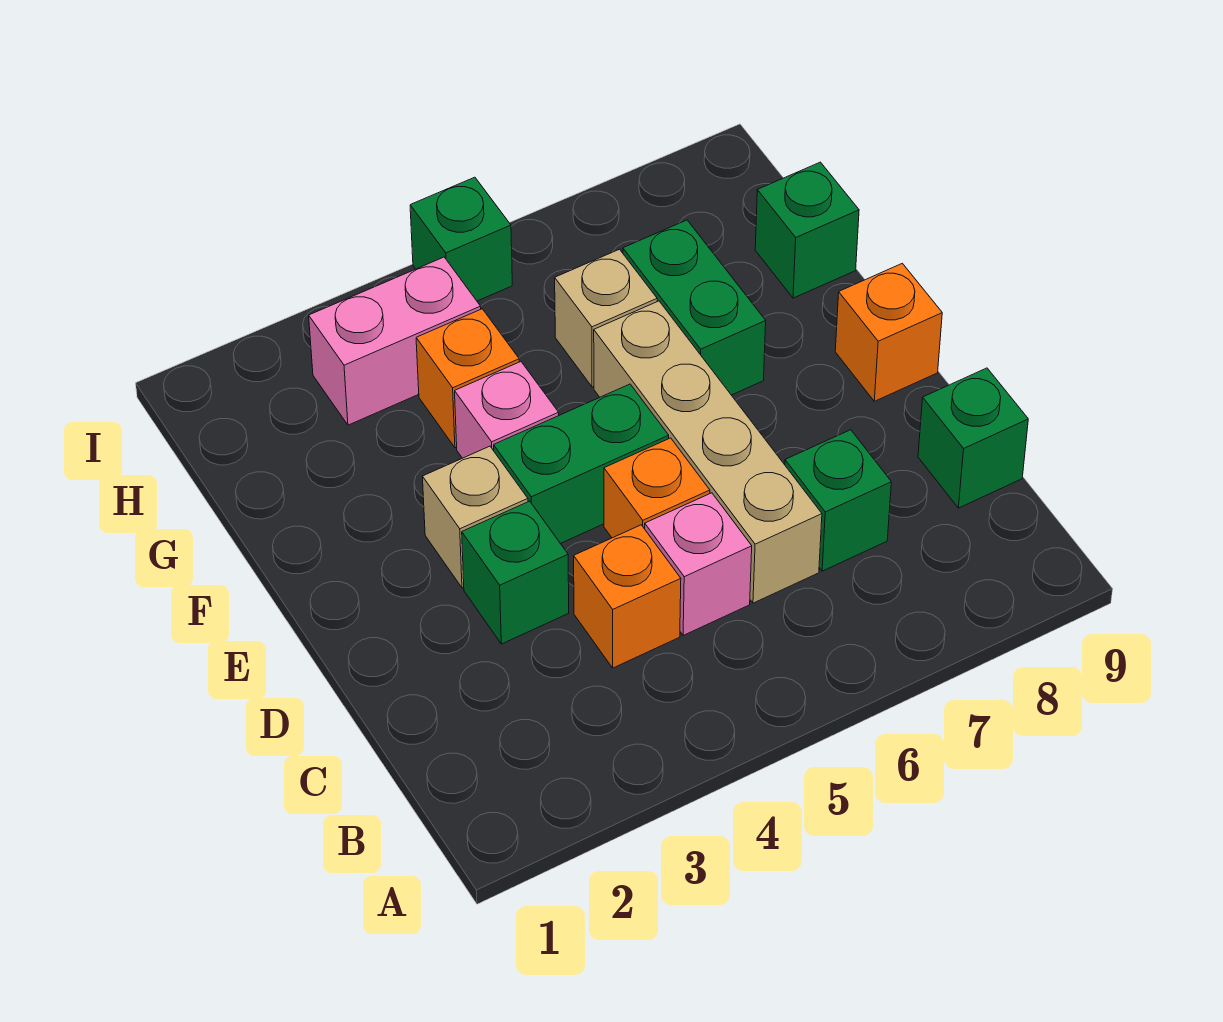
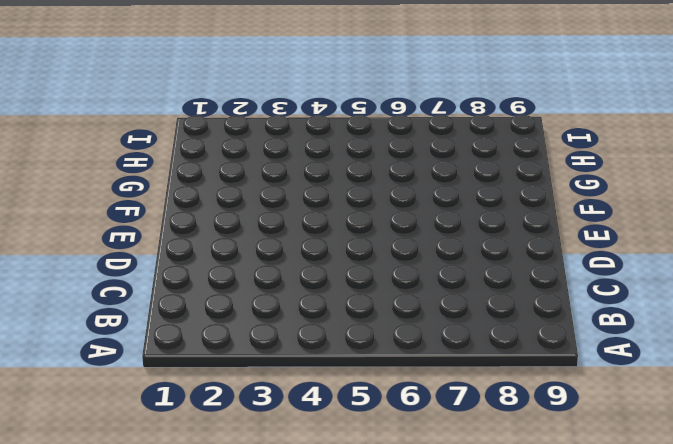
none -> orange brick C4 level 1
none -> pink brick C5 level 1
none -> tan brick C6:F6 level 1

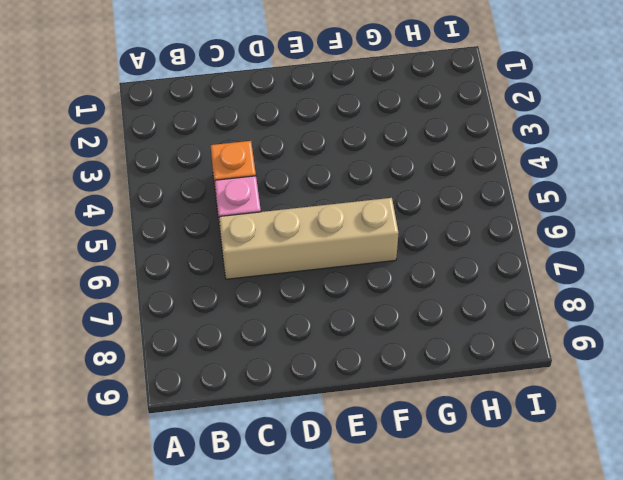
none -> green brick C7 level 1
none -> green brick C9 level 1
none -> green brick D3 level 1

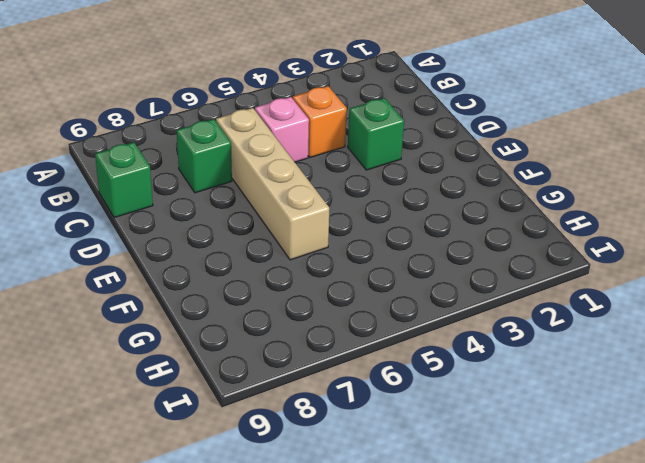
none -> orange brick D5 level 1
none -> tan brick E3 level 1
none -> green brick E4:E5 level 1

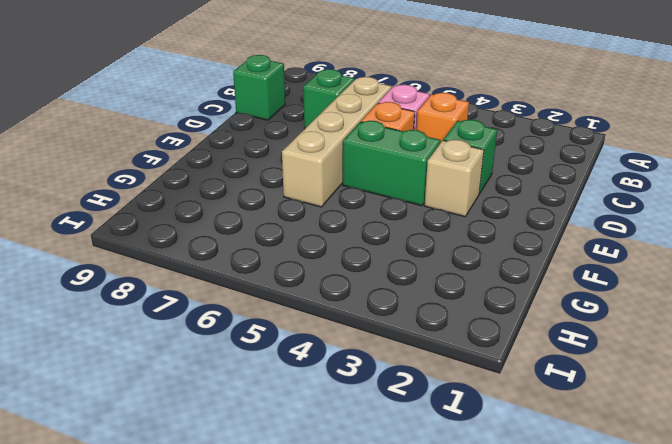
none -> orange brick E9 level 1
none -> pink brick F4 level 1
none -> green brick F7:G7 level 1

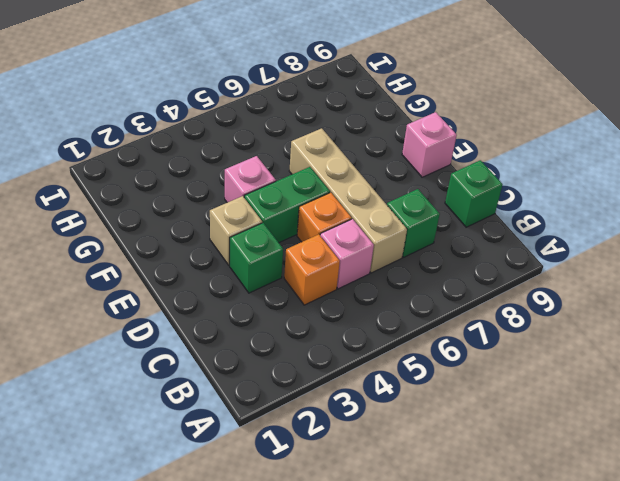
pink brick E9 level 1 -> orange brick E9 level 1
none -> green brick F7:G7 level 1
none -> orange brick G4 level 1
none -> tan brick G6 level 1

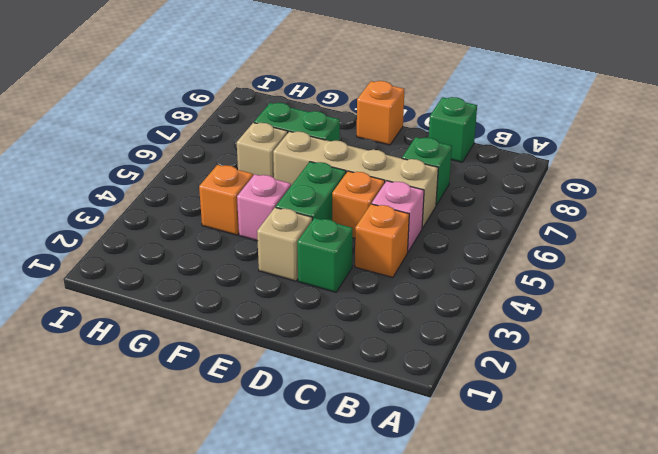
none -> green brick G9 level 1
none -> pink brick H3:H4 level 1
none -> green brick I5 level 1

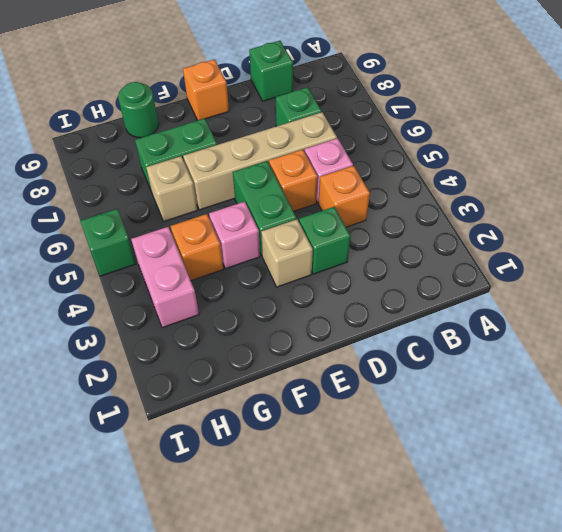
green round brick G9 level 1 -> green brick G9 level 1

